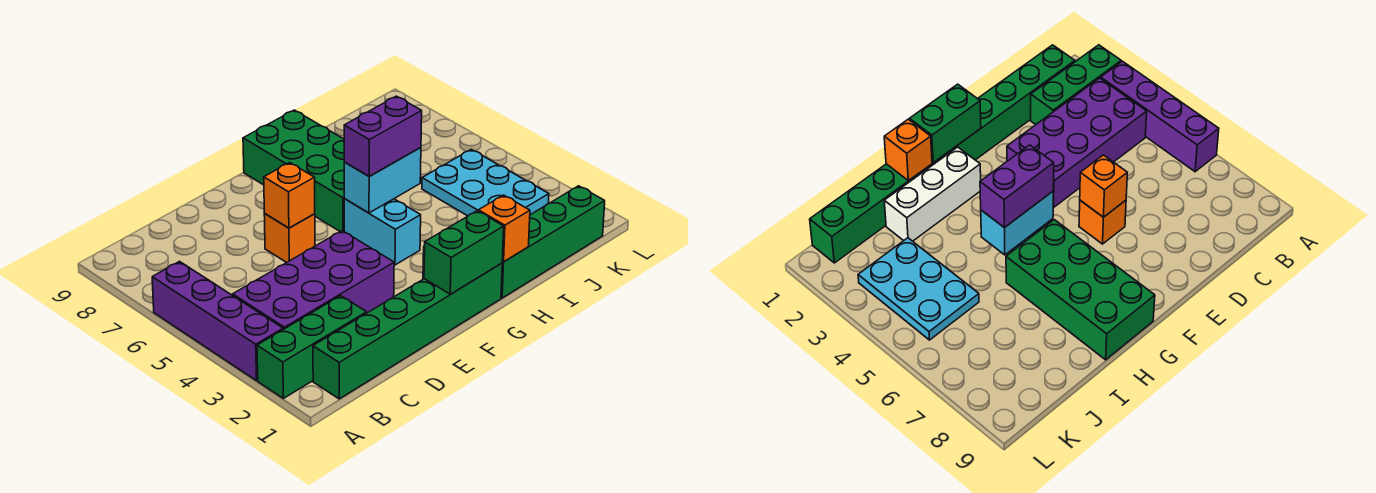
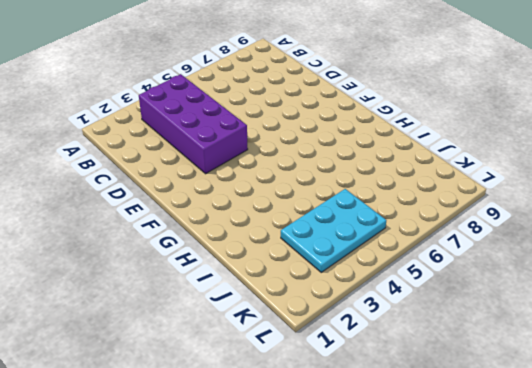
none -> green brick A2:C2 level 1
none -> purple brick A3:A6 level 1
none -> green brick B1:G1 level 1

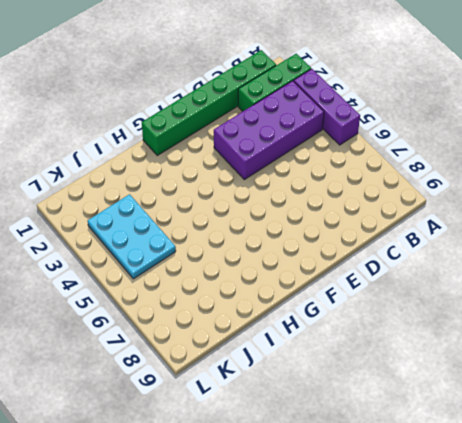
purple brick A3:A5 level 1 -> purple brick A3:A6 level 1
none -> orange brick E6 level 1
none -> white brick G2:I2 level 1
none -> cyan brick G4:G5 level 1

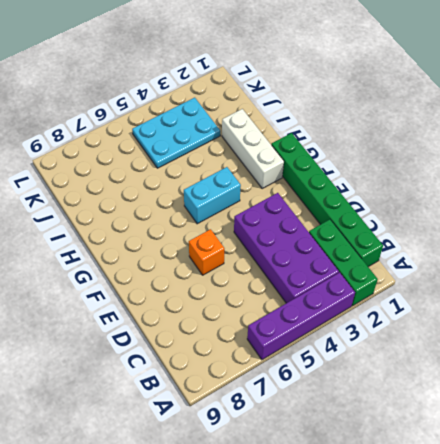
none -> green brick G6:H9 level 1
none -> green brick H1:K1 level 1
none -> orange brick E6 level 2

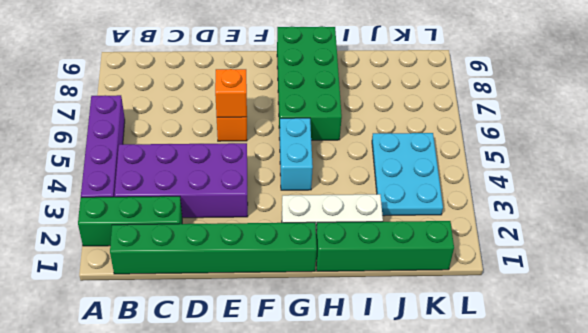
none -> green brick F1:G1 level 2
none -> cyan brick G5:H5 level 2
none -> orange brick H1 level 2

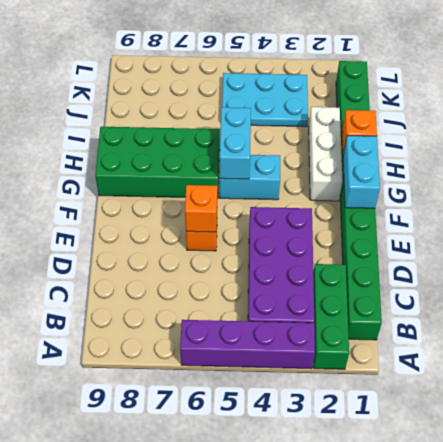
cyan brick F1:G1 level 2 -> green brick F1:G1 level 2
none -> purple brick G5:H5 level 3

